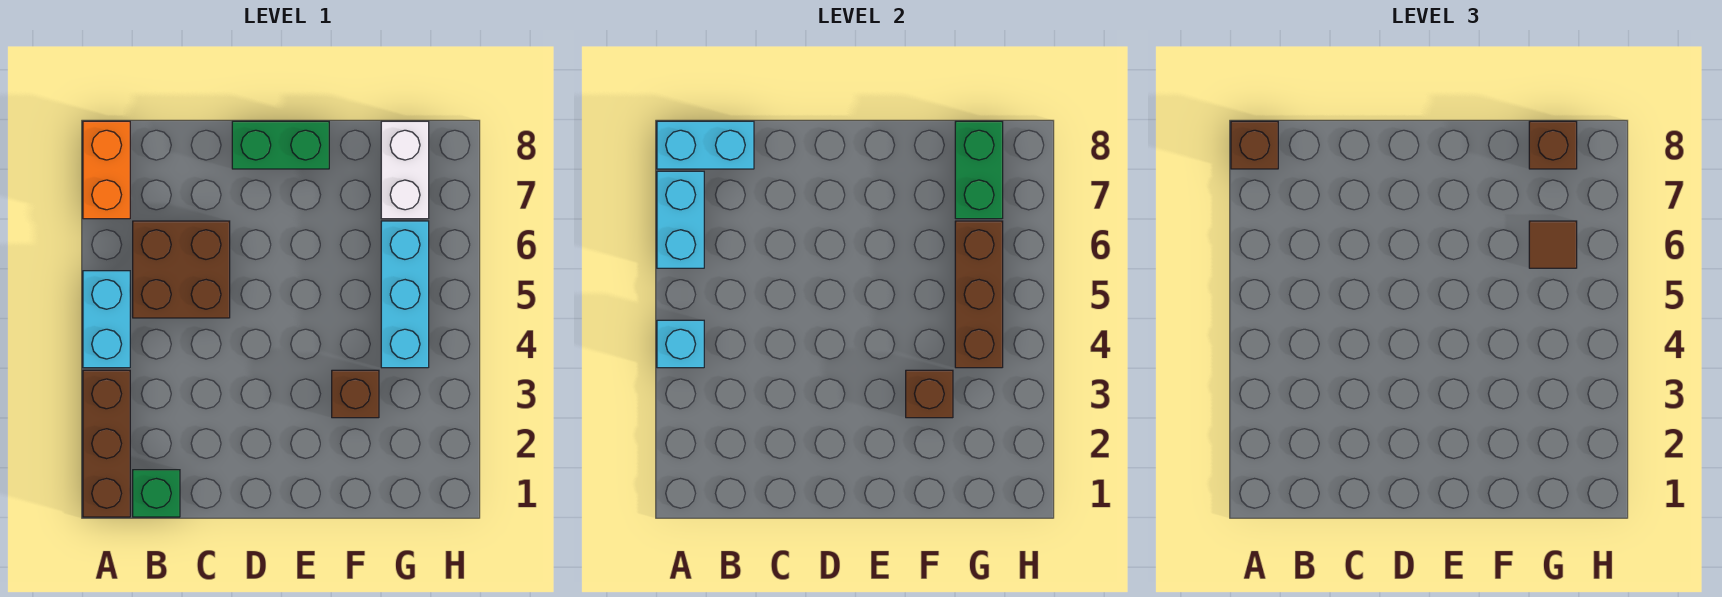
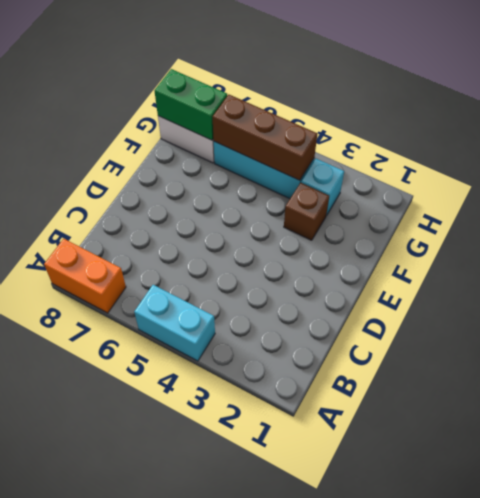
cyan brick G3 level 1 -> cyan brick A4 level 2
none -> brown brick A1:A3 level 1
none -> green brick B1 level 1
none -> brown brick B5:C6 level 1

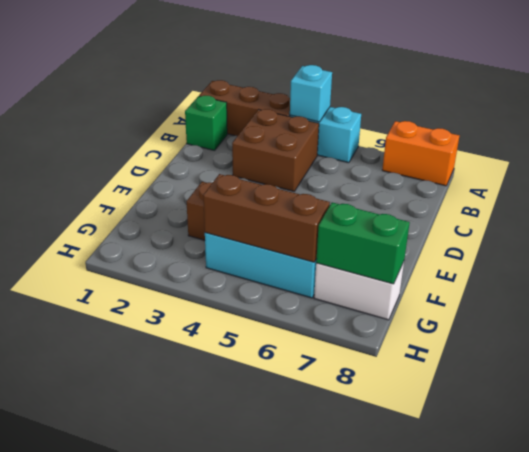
brown brick B3:C4 level 1 -> brown brick B5:C6 level 1
none -> green brick D8:E8 level 1
none -> cyan brick A6:A7 level 2
none -> cyan brick A8:B8 level 2

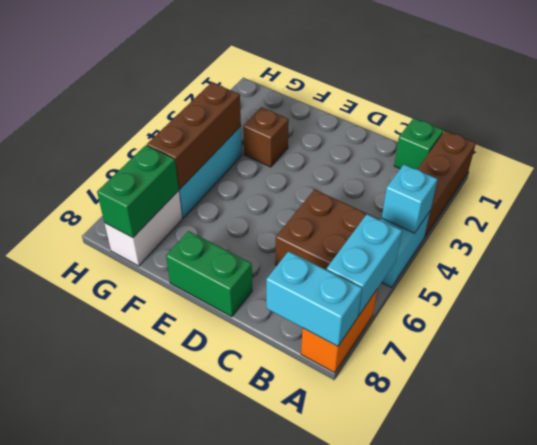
none -> brown brick F3 level 2
none -> brown brick A8 level 3
none -> brown tile G6 level 3

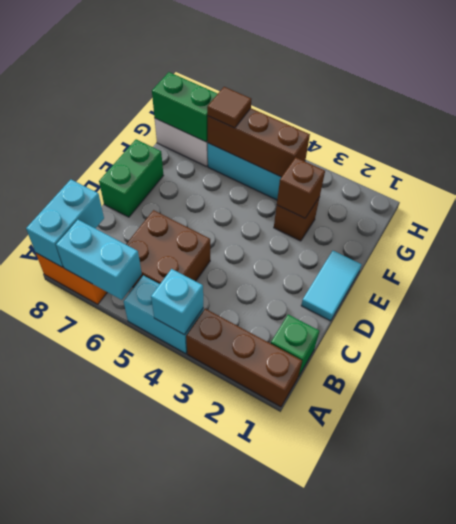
cyan tile D1:E1 level 1 -> none
none -> brown brick A8 level 3
none -> brown brick G8 level 3

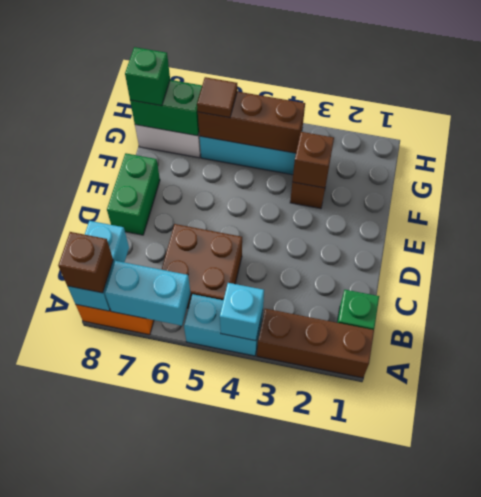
green brick G8 level 3 -> brown brick G8 level 3

